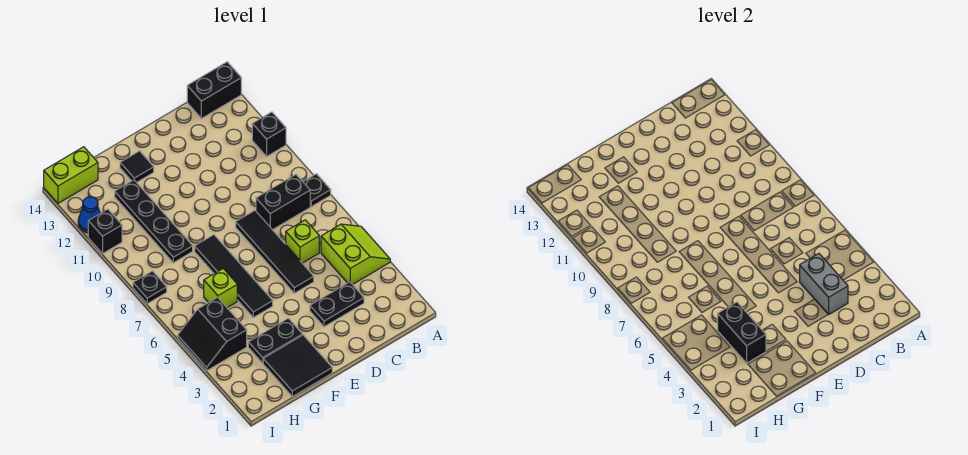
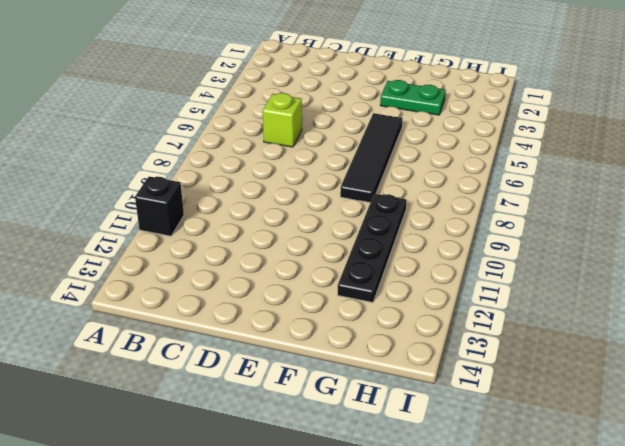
green plate F3:G3 level 1 -> black plate F3:G3 level 1
none -> lime slope A4:B5 level 1 top B
none -> black plate A8 level 1
none -> black brick A14:B14 level 1

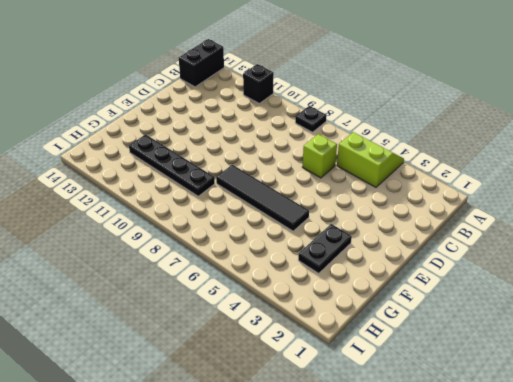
none -> black brick B8:C8 level 1
none -> black plate C3:D3 level 1
none -> black tile D5:D8 level 1

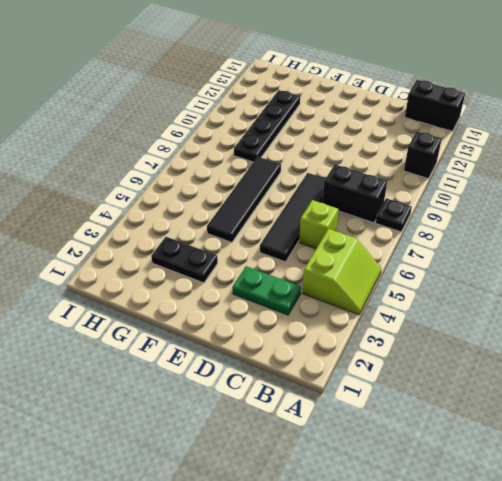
green plate C3:D3 level 1 -> black plate C3:D3 level 1
none -> black tile F1:G2 level 1
none -> black tile F13 level 1
none -> lime brick G6 level 1

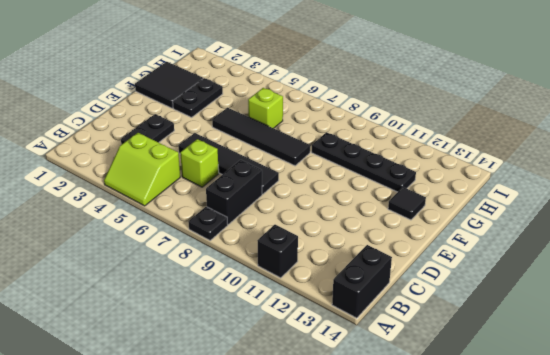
none -> black slope H4:I5 level 1 top H
none -> lime brick H14:I14 level 1
none -> black plate I8 level 1

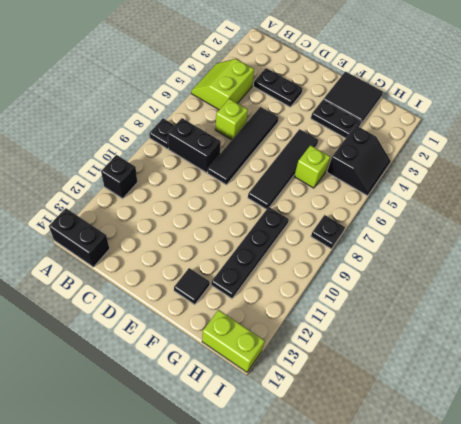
none -> black brick I11 level 1
none -> blue cone I12 level 1
none -> grey brick C3:C4 level 2

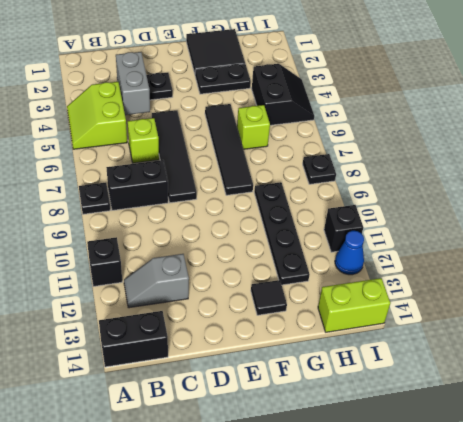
grey slope B12:C12 level 1 top C -> none
none -> black brick G3:G4 level 2

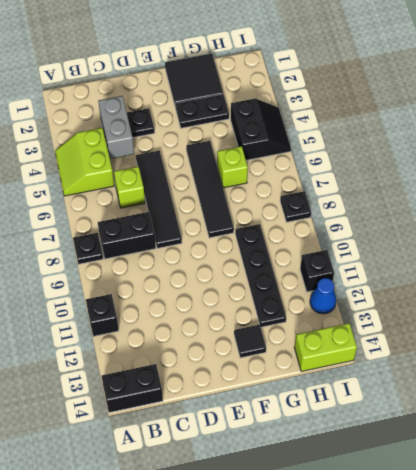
none -> black brick G3:G4 level 2

